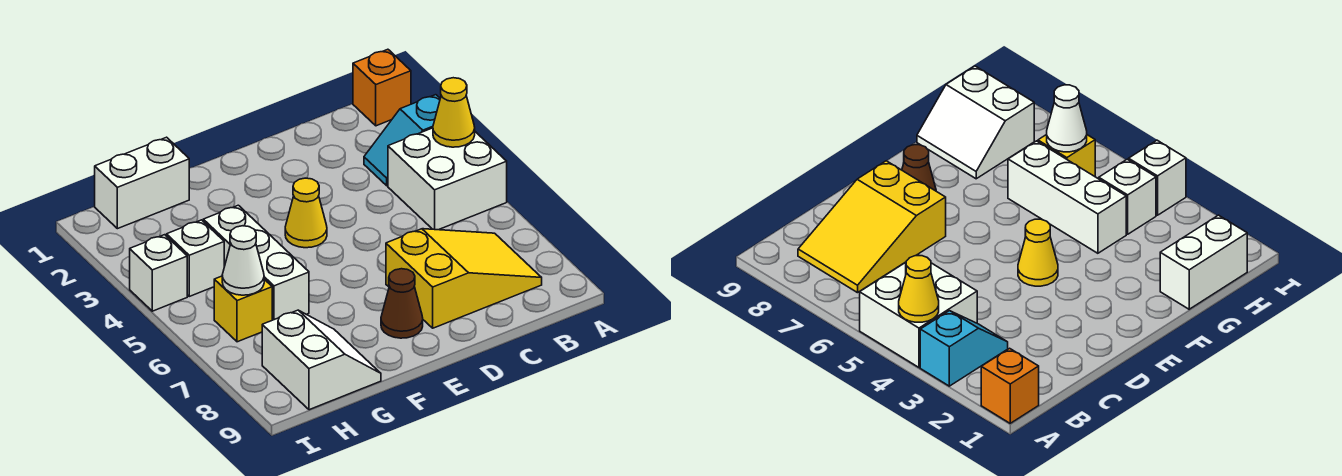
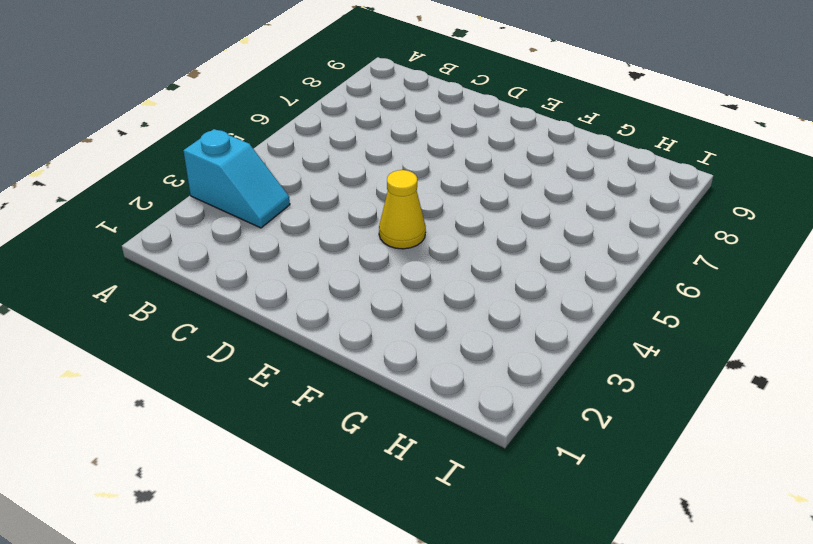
none -> orange brick A1 level 1
none -> white brick A4:B5 level 1
none -> yellow slope B7:D8 level 1 top D

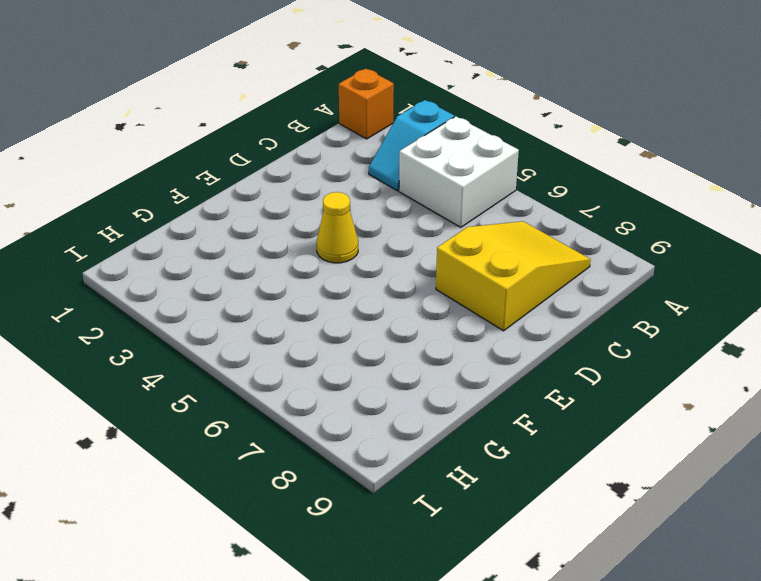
none -> brown cone E8 level 1
none -> white brick G1:H1 level 1
none -> white brick G4:G6 level 1

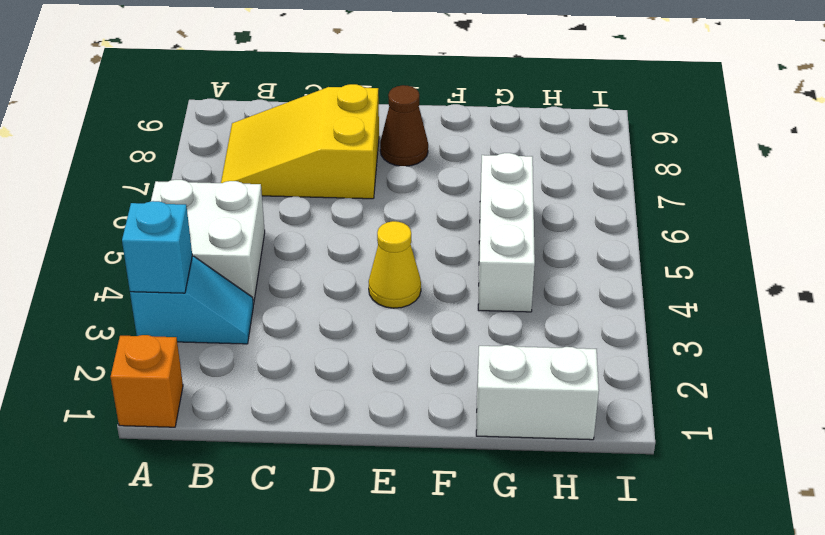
cyan brick A3 level 2 -> none
none -> white slope G8:H9 level 1 top H
none -> white brick H4 level 1
none -> yellow brick H6 level 1

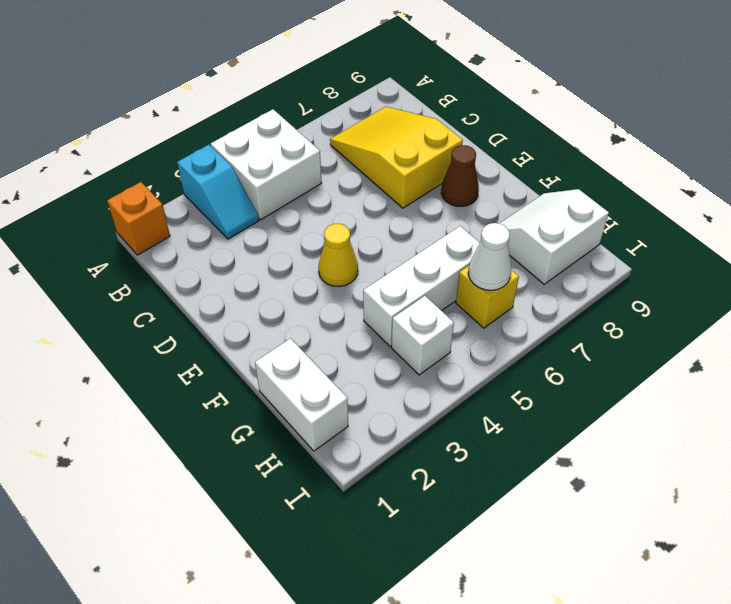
none -> white brick I4 level 1
none -> yellow cone A4 level 2

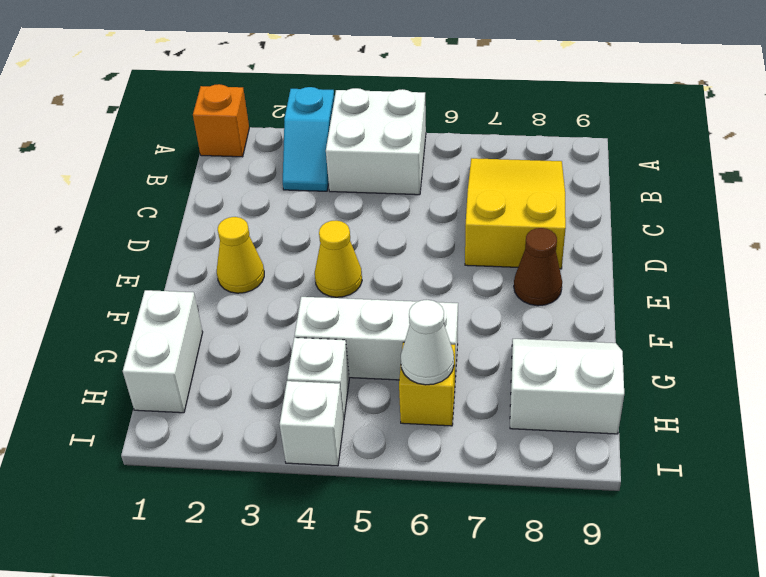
yellow cone E2 level 1 -> yellow cone A4 level 2

